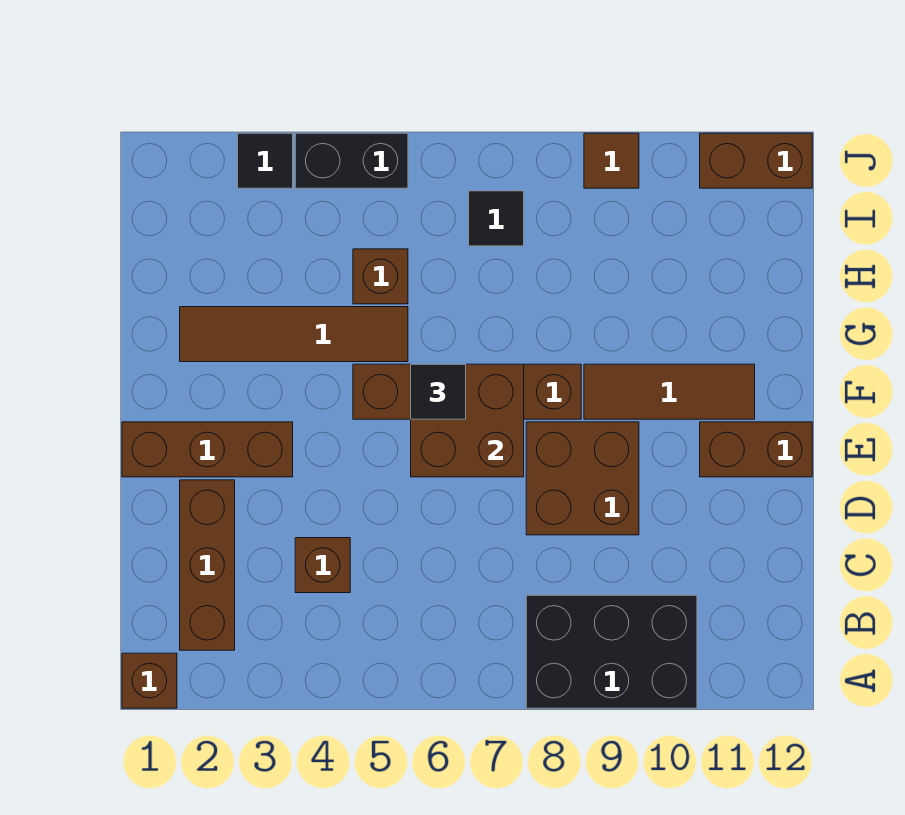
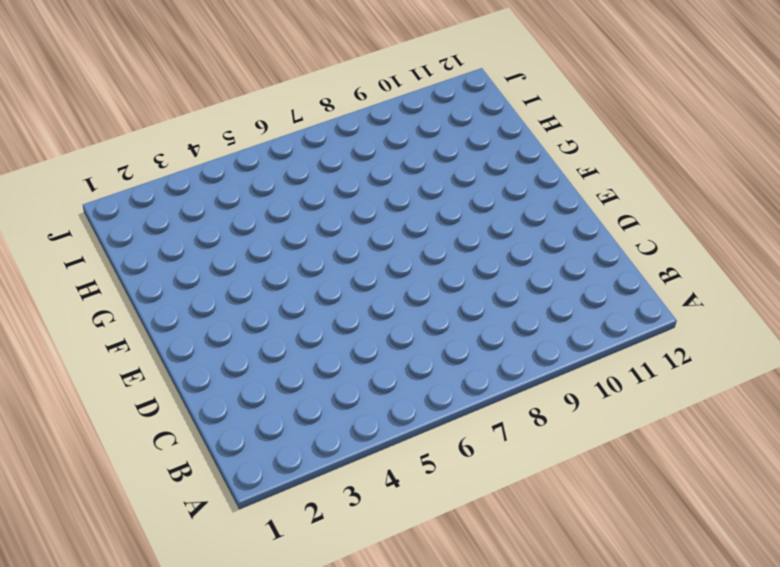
none -> brown brick A1 level 1
none -> black brick A8:B10 level 1
none -> brown brick B2:D2 level 1

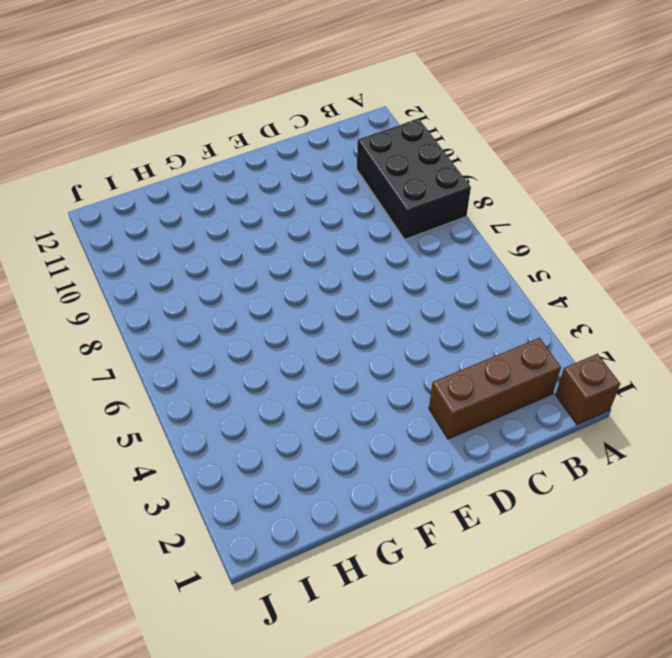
none -> brown brick C4 level 1
none -> brown brick D8:E9 level 1
none -> brown brick E1:E3 level 1

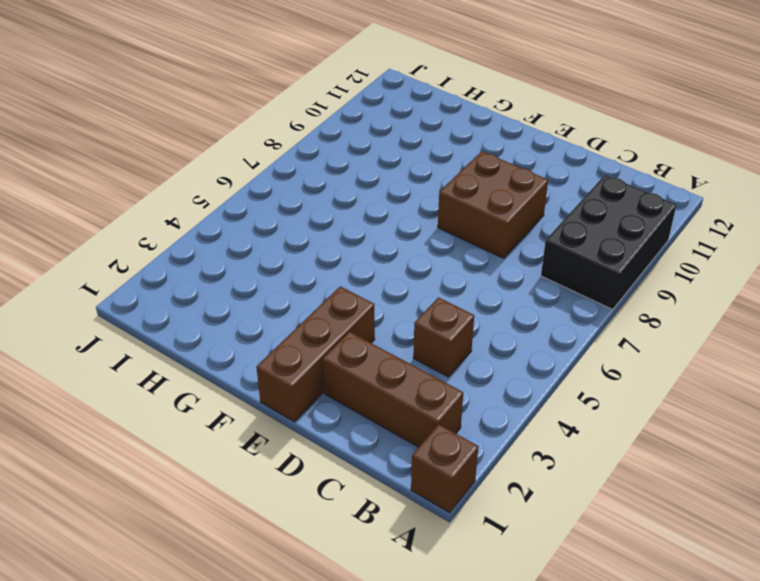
none -> brown brick E11:E12 level 1
none -> brown brick F5:F8 level 1
none -> brown tile F9:F11 level 1

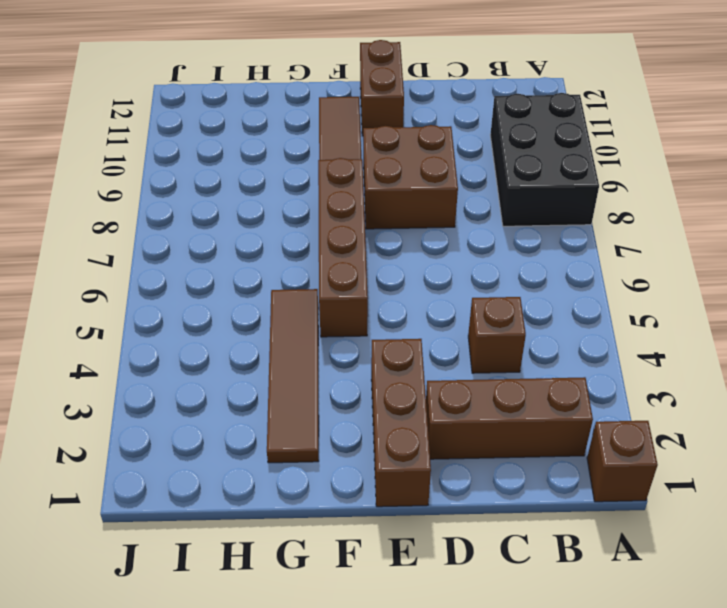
none -> brown brick H5 level 1
none -> black tile I7 level 1
none -> black tile J3 level 1

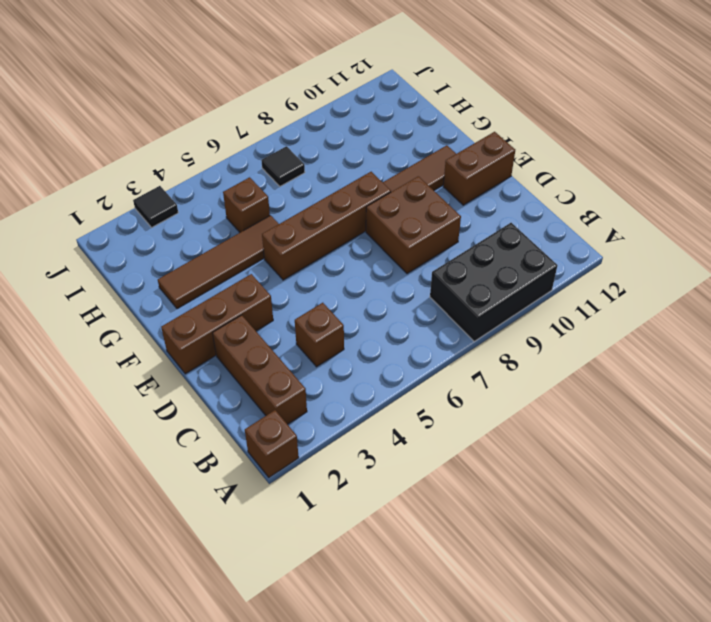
none -> black brick J4:J5 level 1
none -> brown tile J9 level 1
none -> brown brick J11:J12 level 1

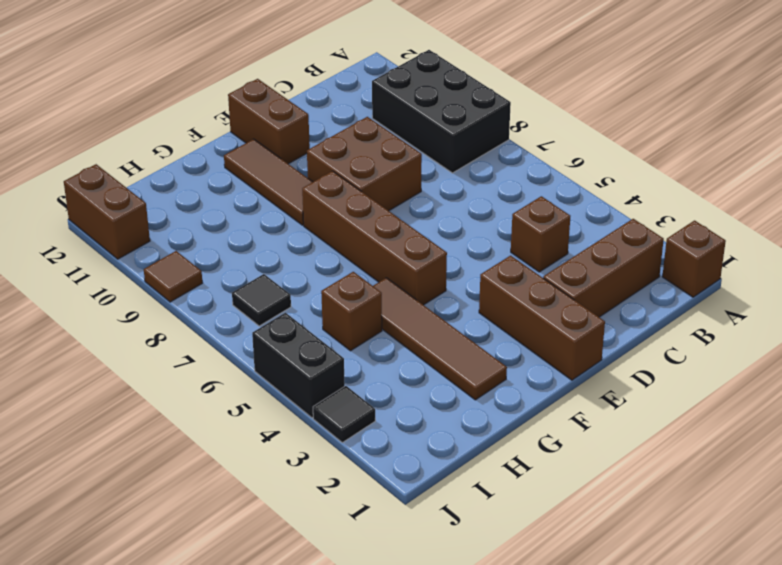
none -> brown brick E6:F7 level 2
none -> black tile F6 level 3

